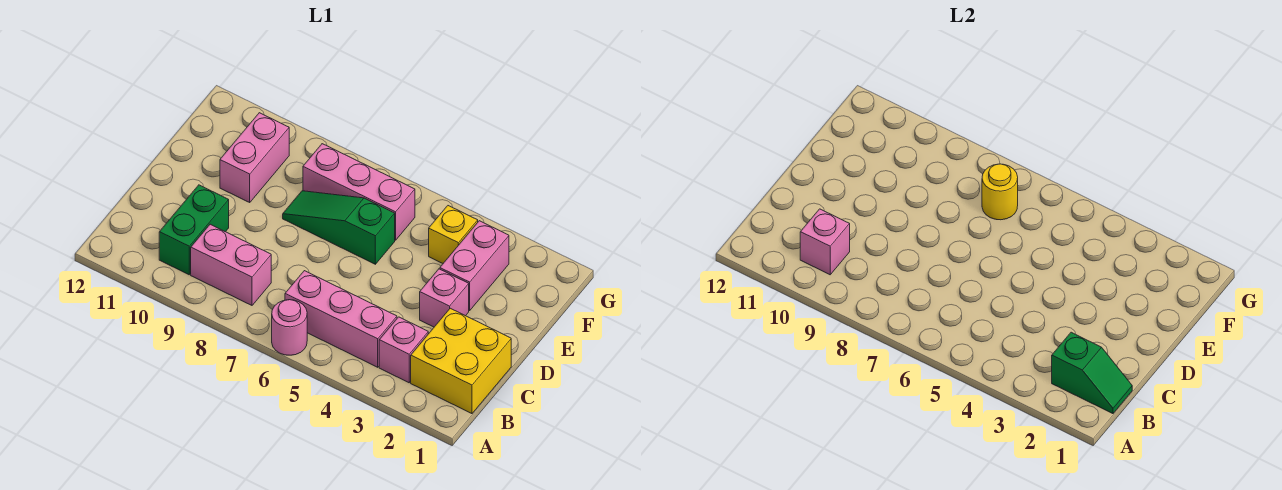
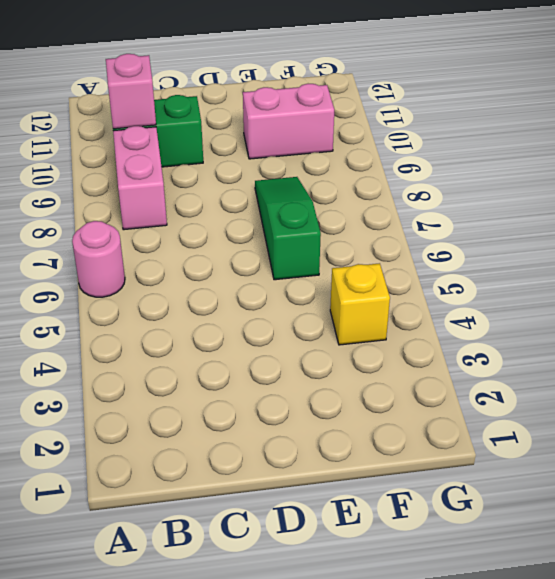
none -> yellow brick B1:C2 level 1
none -> pink brick B3 level 1
none -> pink brick B4:B6 level 1

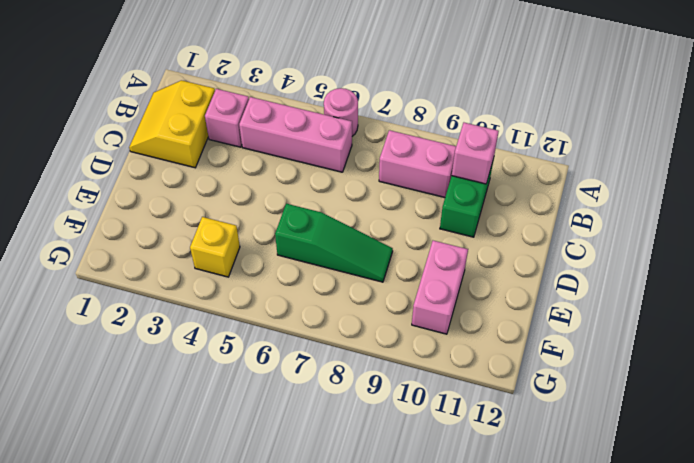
yellow slope B1:C2 level 1 top 2 -> yellow brick B1:C2 level 1
none -> pink brick D3 level 1
none -> pink brick E3:F3 level 1
none -> pink brick F6:F8 level 1

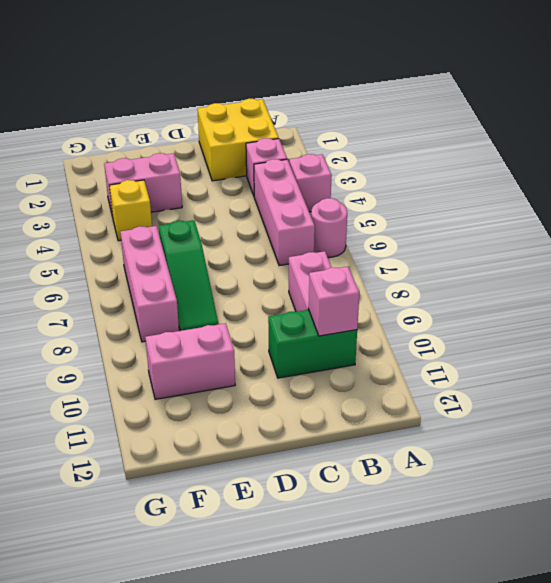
pink brick A4 level 1 -> pink brick D3 level 1
none -> green slope B1:B2 level 2 top 2
none -> yellow round brick F7 level 2

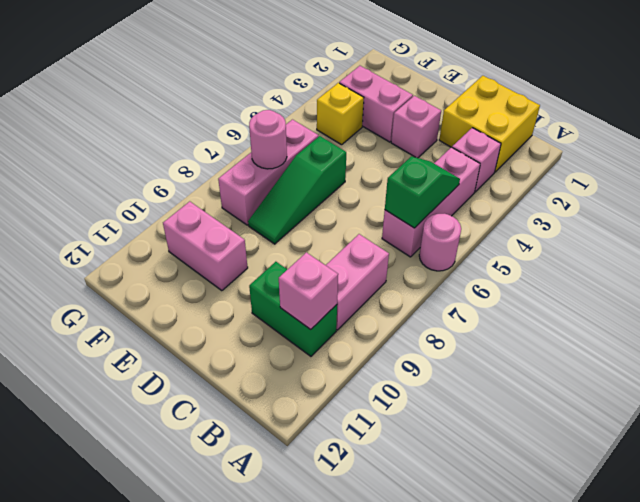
green slope B5:B6 level 2 top 6 -> green slope B1:B2 level 2 top 2
pink round brick F7 level 2 -> yellow round brick F7 level 2

